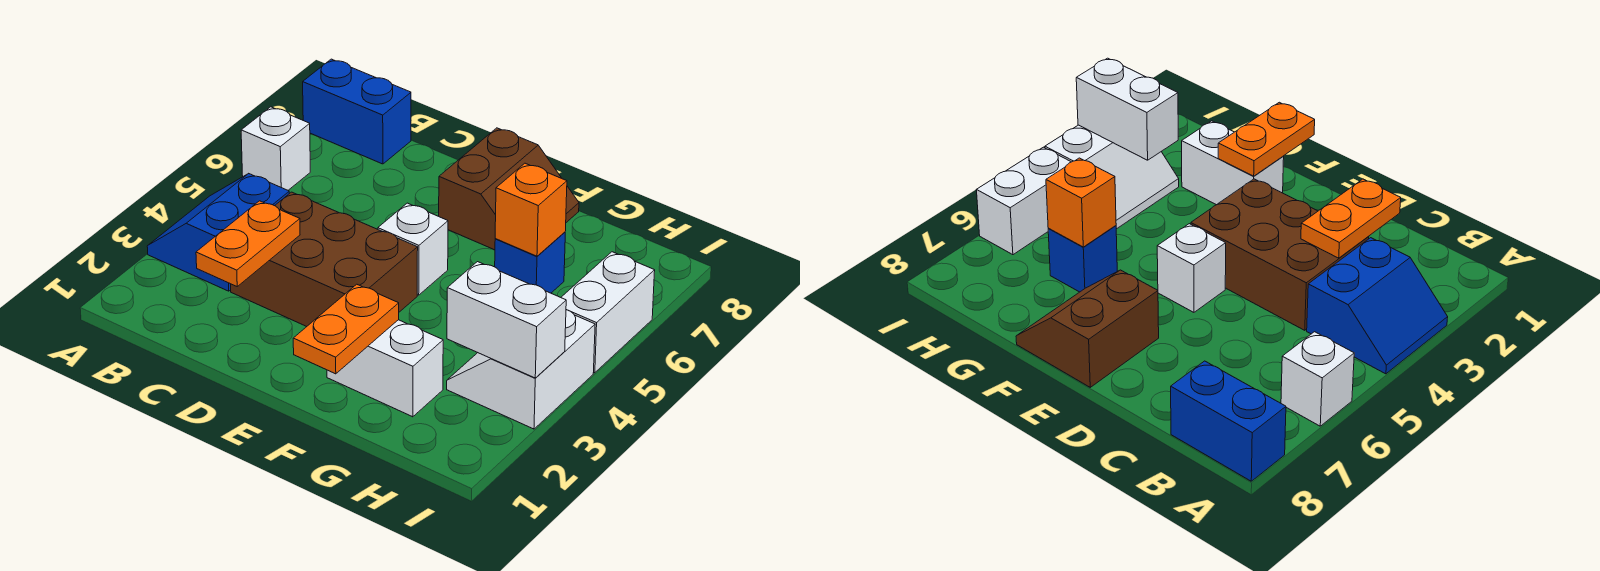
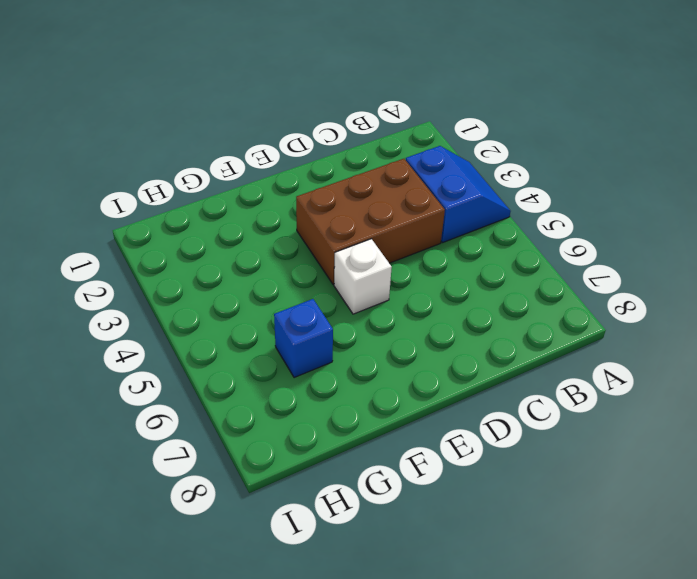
none -> white brick A6 level 1
none -> blue brick A8:B8 level 1
none -> brown slope E7:F8 level 1 top E

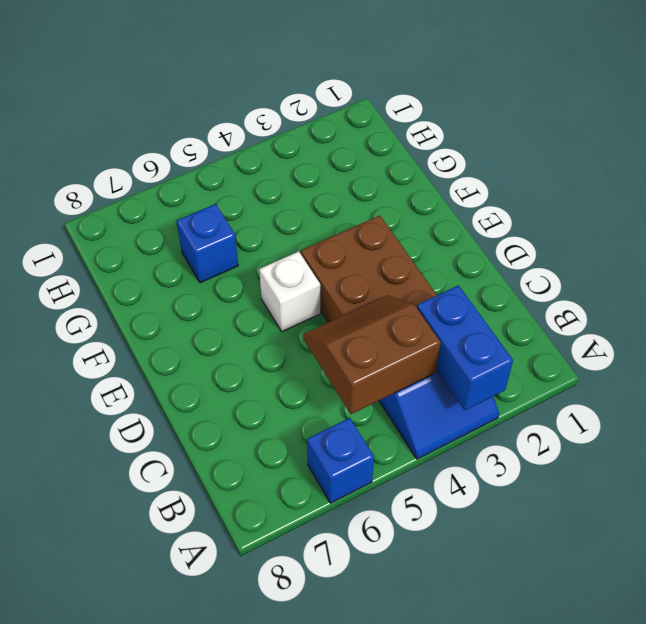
blue brick A3:B3 level 2 -> blue brick A8:B8 level 1
blue brick A6 level 1 -> white brick A6 level 1
brown slope B4:C5 level 2 top B -> brown slope E7:F8 level 1 top E
none -> white brick F2:G2 level 1
none -> white slope H3:I4 level 1 top I
none -> white brick I5:I6 level 1

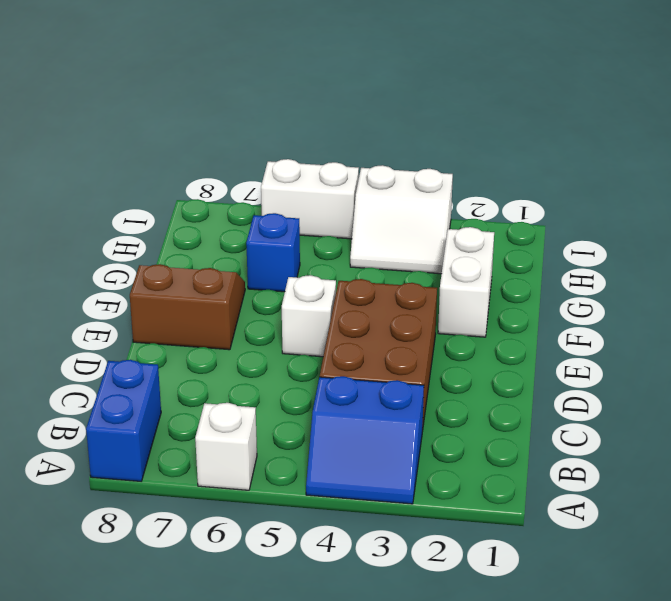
none -> orange plate C2:C3 level 2
none -> orange plate F1:F2 level 2
none -> orange brick G6 level 2

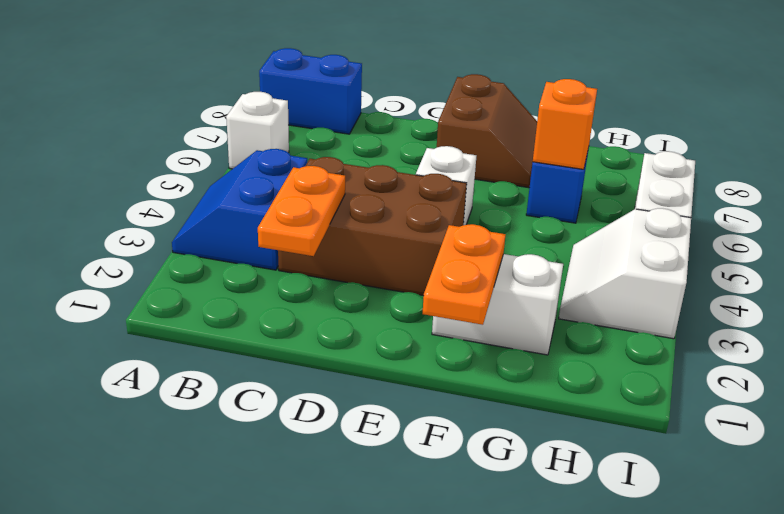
none -> white brick H3:I3 level 2

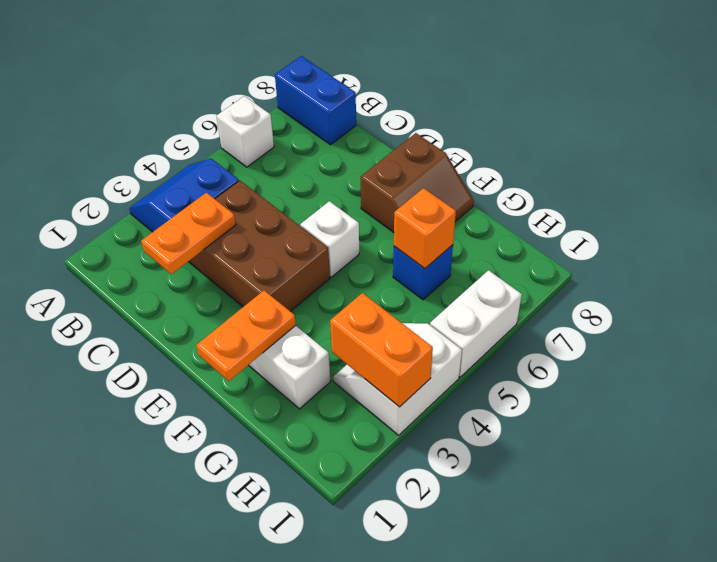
orange brick H3:I3 level 2 -> white brick H3:I3 level 2

